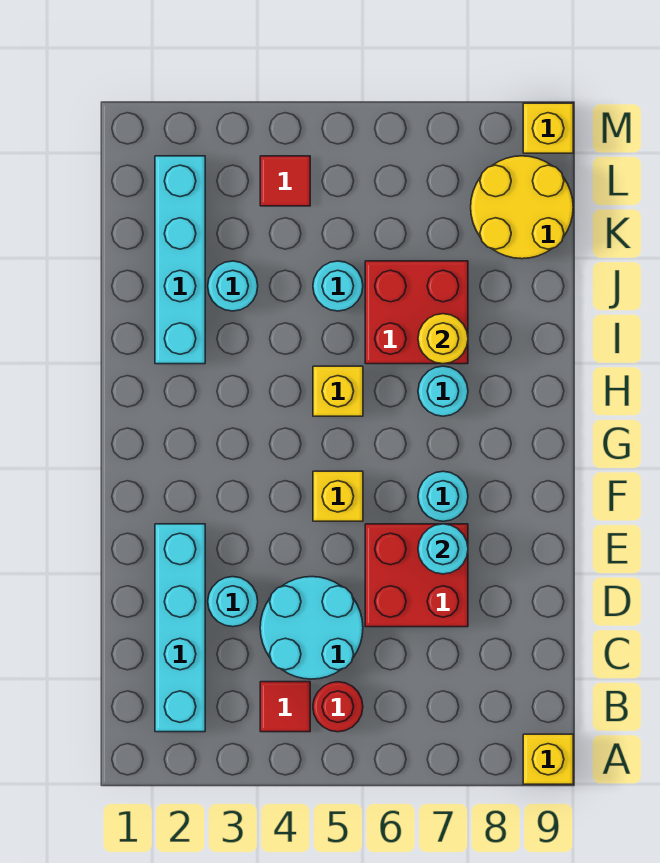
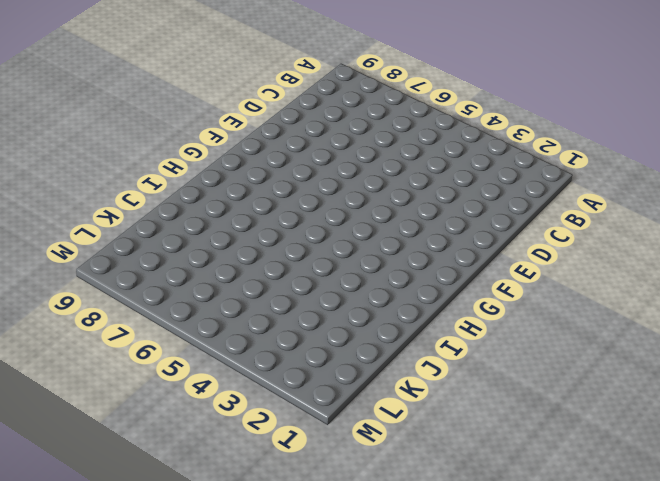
none -> yellow brick A9 level 1
none -> cyan brick B2:E2 level 1
none -> red tile B4 level 1

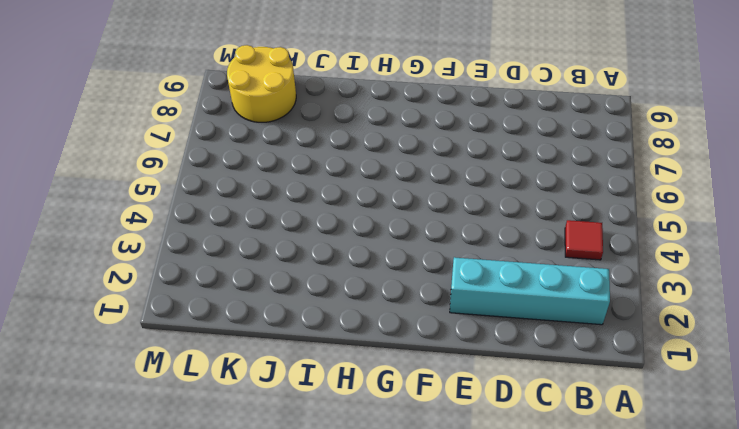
none -> yellow brick A9 level 1
none -> red round brick B5 level 1
none -> cyan round brick C4:D5 level 1

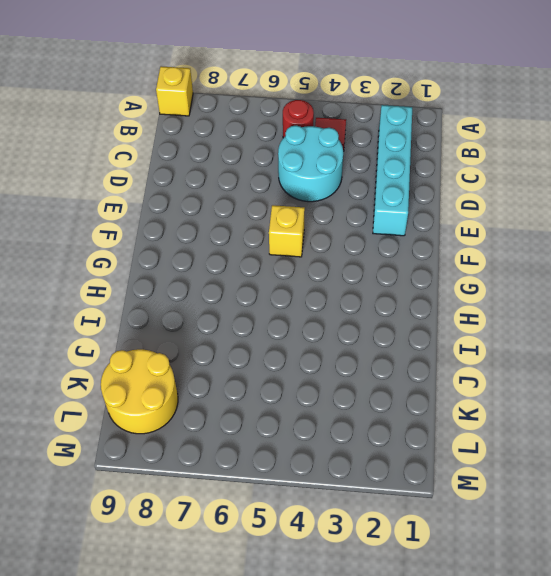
none -> cyan round brick D3 level 1
none -> red brick D6:E7 level 1
none -> cyan round brick F7 level 1

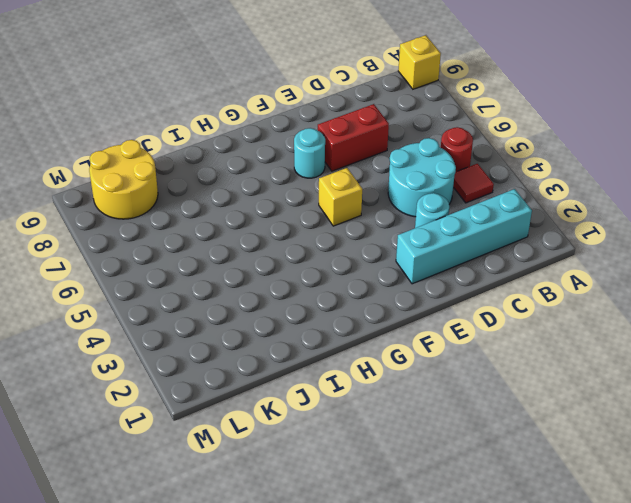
red brick D7:E7 level 1 -> red brick D6:E7 level 1
none -> yellow brick H5 level 1
none -> cyan round brick H7 level 1
none -> cyan brick I2:L2 level 1

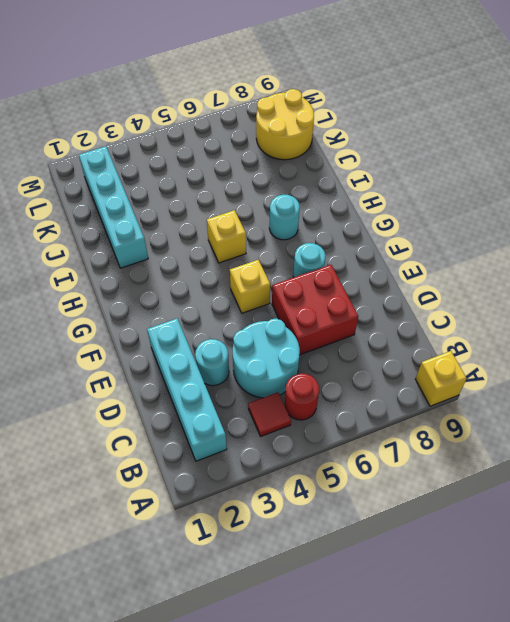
none -> red brick I6:J7 level 1
none -> cyan round brick J3 level 1
none -> cyan round brick J5 level 1

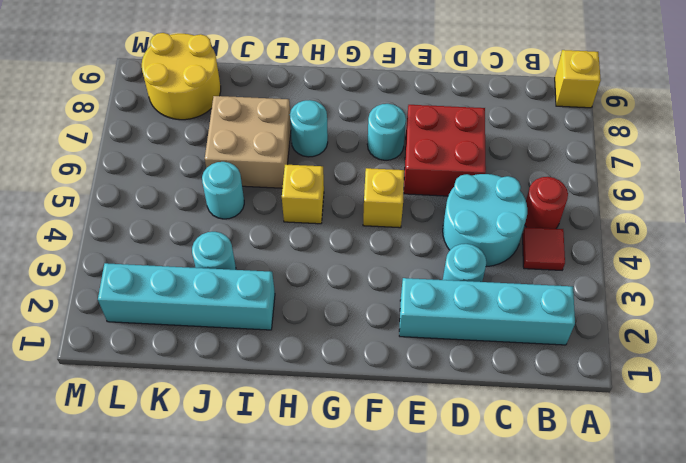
tan brick I6:J7 level 1 -> red brick I6:J7 level 1
none -> red tile L4 level 1
none -> yellow brick M9 level 1
none -> cyan round brick E7 level 2

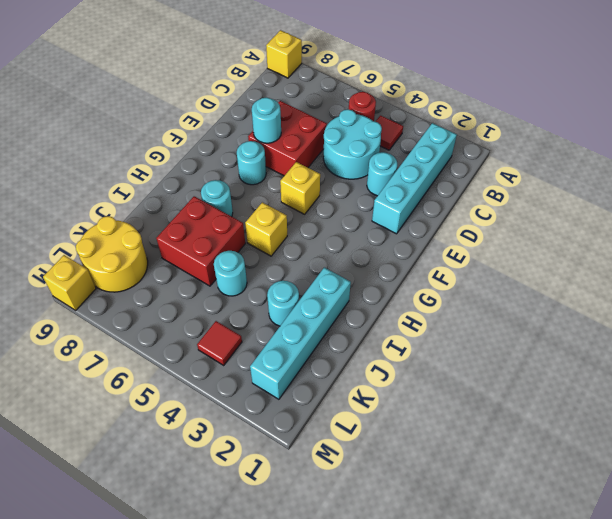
none -> yellow round brick I7 level 2

